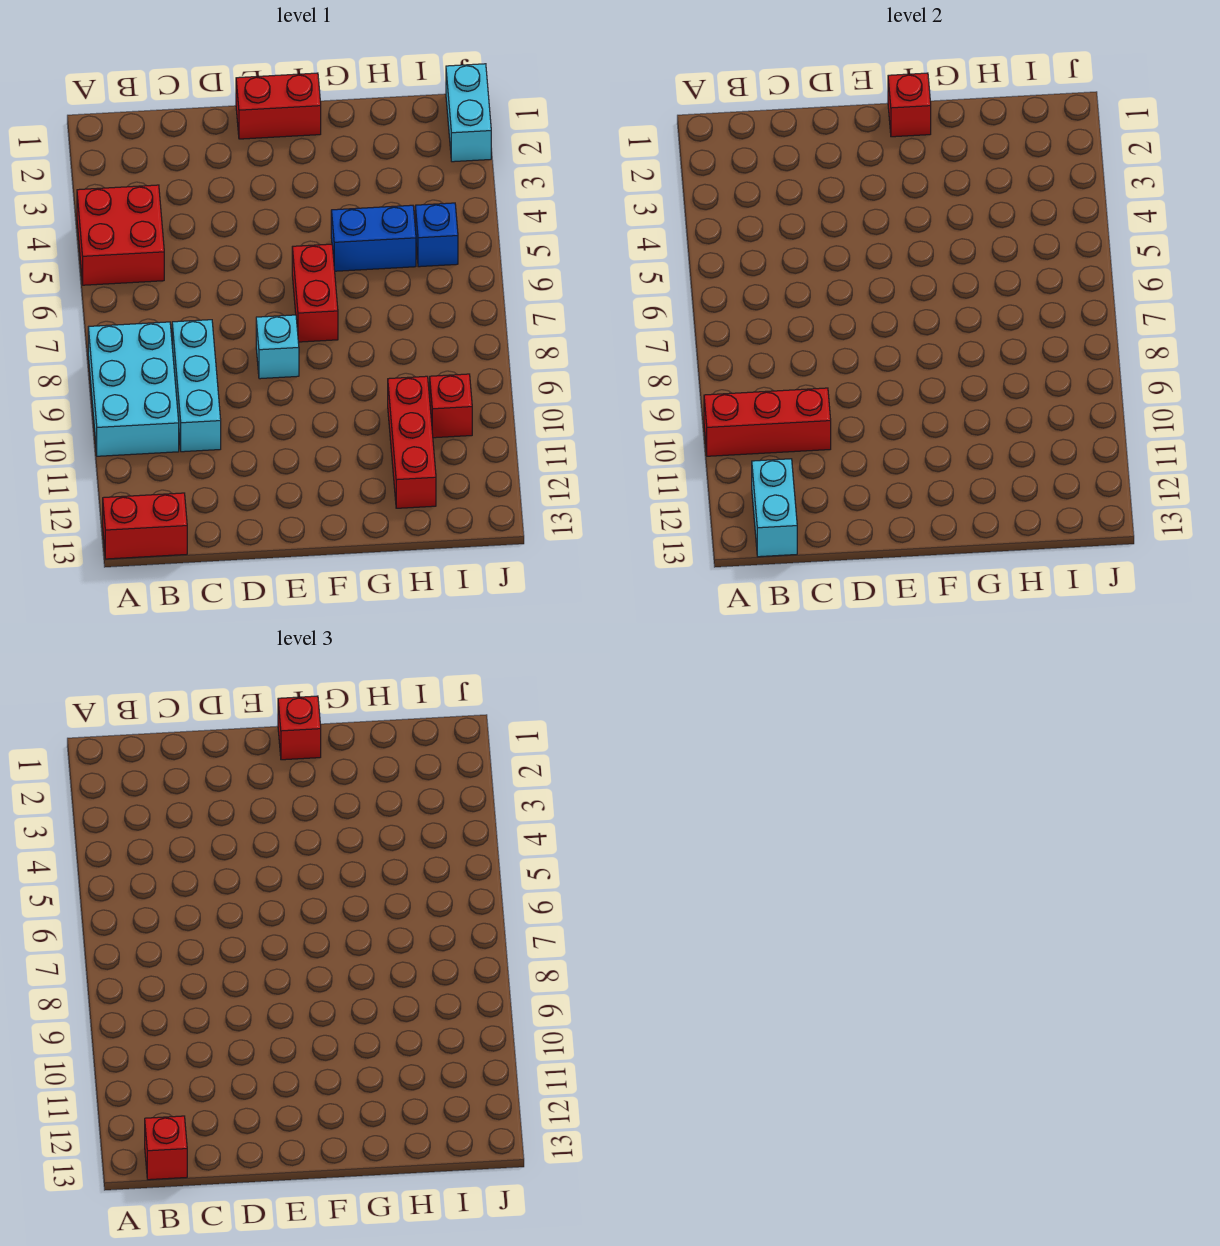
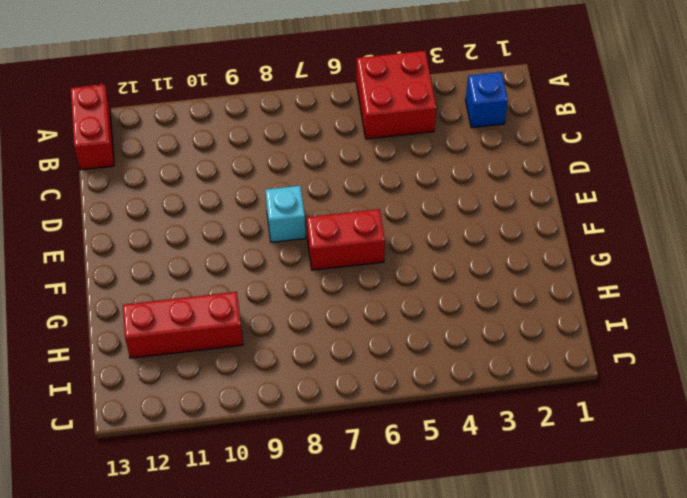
blue brick B2 level 1 -> blue brick I5 level 1
none -> cyan brick A8:B10 level 1
none -> cyan brick C8:C10 level 1
none -> red brick E1:F1 level 1

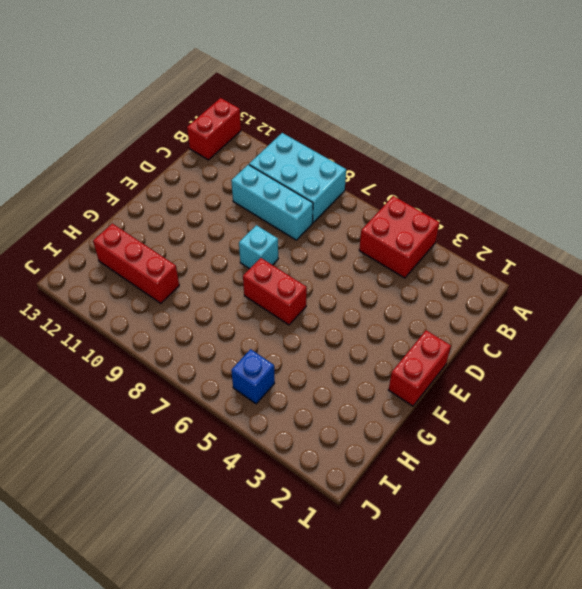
none -> blue brick G5:H5 level 1
none -> red brick I10 level 1
none -> cyan brick J1:J2 level 1

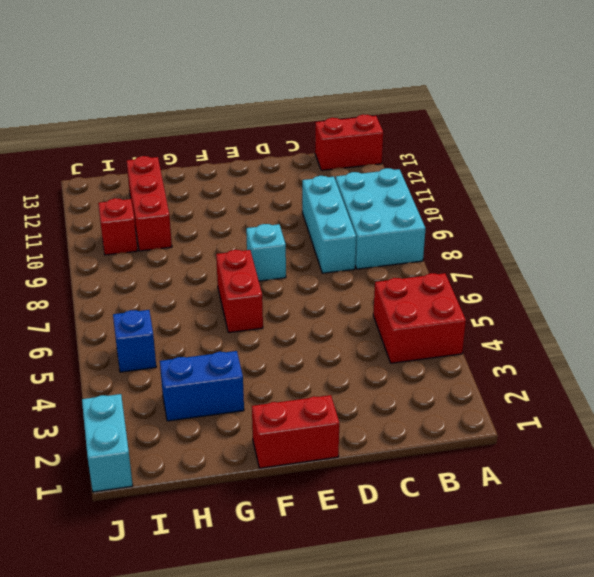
blue brick G3:H3 level 1 -> blue brick G5:H5 level 1
none -> red brick A10:C10 level 2
none -> cyan brick B12:B13 level 2
none -> red brick F1 level 2

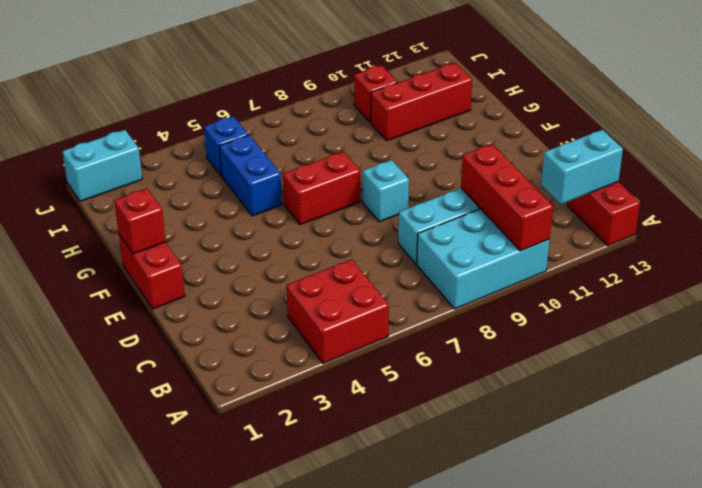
none -> red brick B13 level 3
none -> red brick F1 level 3

